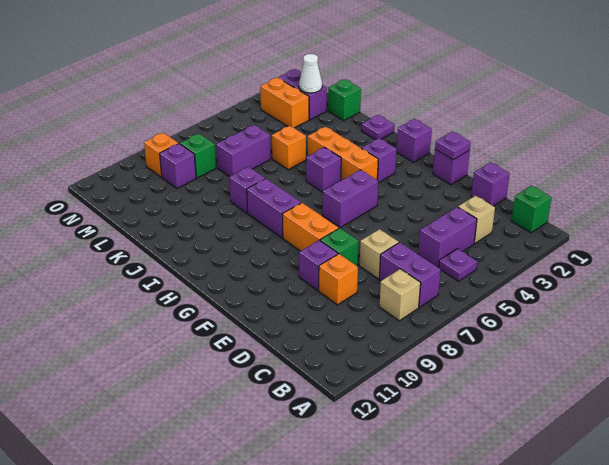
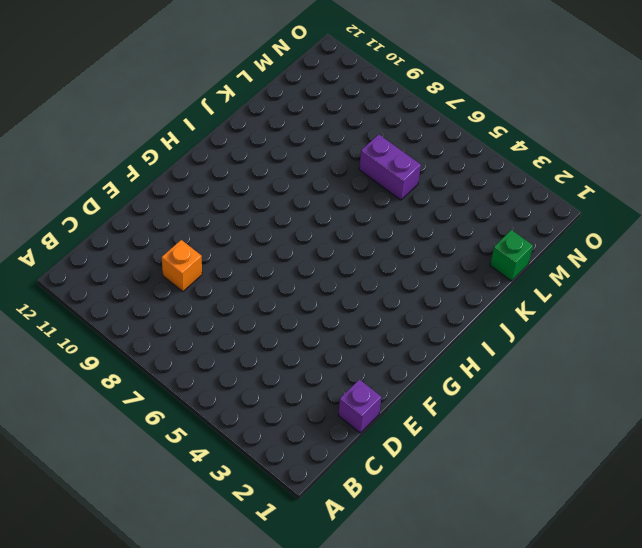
none -> green brick B1 level 1
none -> purple plate B5 level 1
none -> purple brick B7:C7 level 1
none -> tan brick B8 level 1

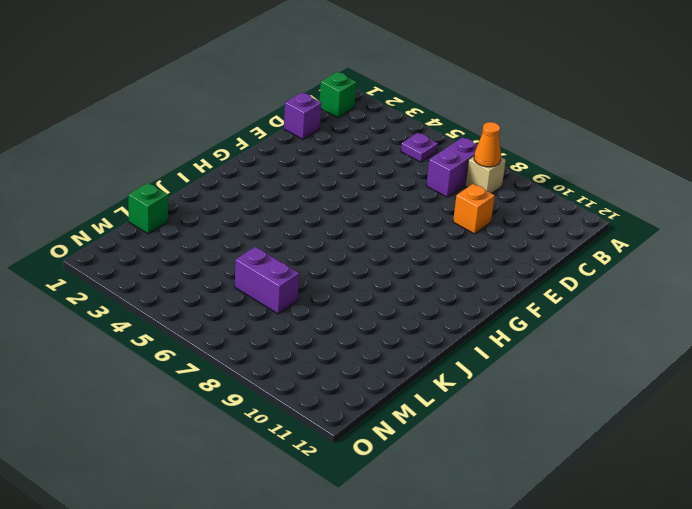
orange cone B8 level 2 -> none
none -> tan brick C3 level 1
none -> purple brick C4:C5 level 1
none -> tan brick D7 level 1
none -> green brick E8 level 1

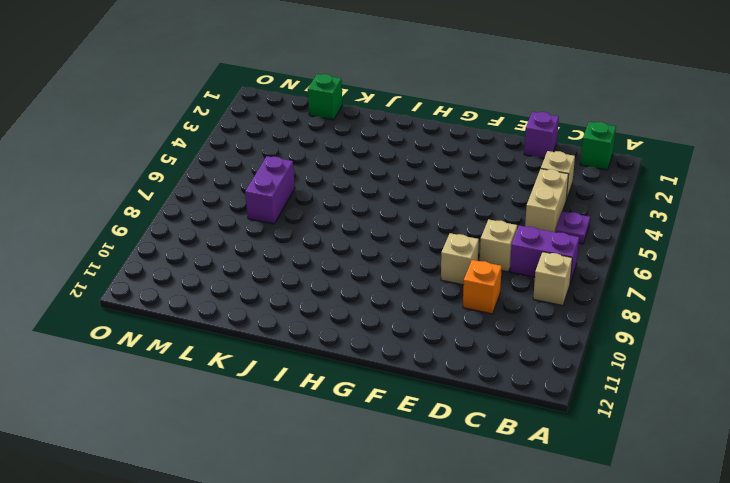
tan brick C4:C5 level 1 -> purple brick C4:C5 level 1
tan brick E8 level 1 -> green brick E8 level 1
none -> purple brick E9 level 1
none -> purple brick F1 level 1
none -> orange brick F8:G8 level 1
none -> purple brick G5:G6 level 1

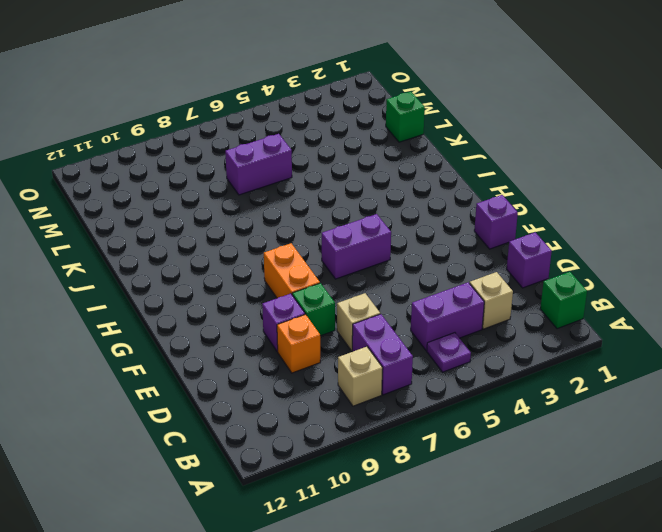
none -> purple brick H1 level 1
none -> purple brick H3 level 1
none -> orange brick H4:J4 level 1
none -> purple brick H8:I8 level 1

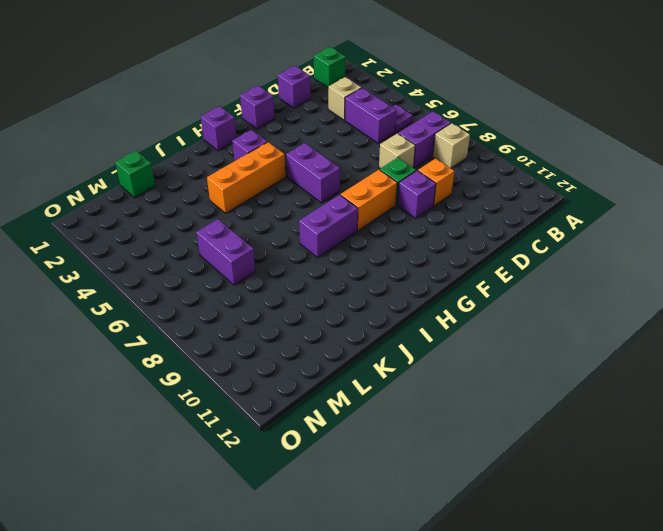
none -> purple brick I5 level 1
none -> purple plate J1 level 1
none -> purple brick J8 level 1
none -> orange brick K5 level 1

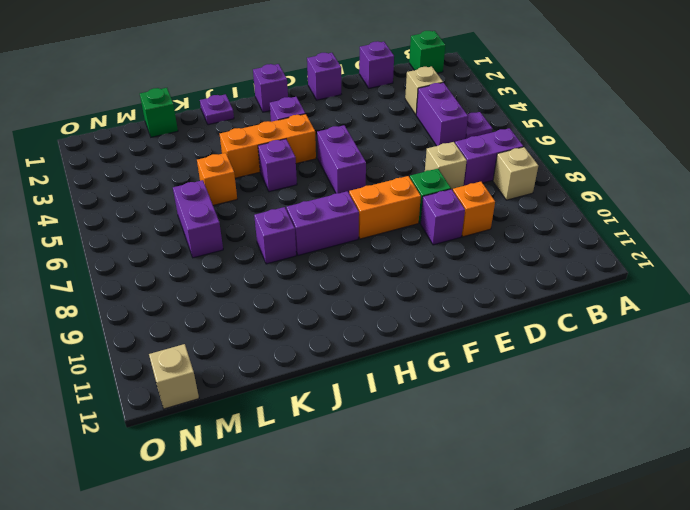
tan brick N12 level 1 -> none
none -> purple brick M2:N2 level 1
none -> orange brick M3:N3 level 1
none -> green brick M8 level 1
none -> purple brick M9 level 1

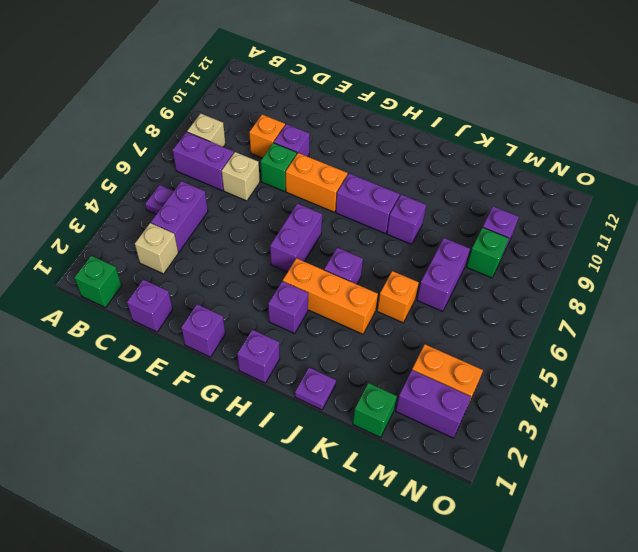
none -> orange brick N9 level 1
none -> purple plate F1 level 2
none -> white cone M2 level 2

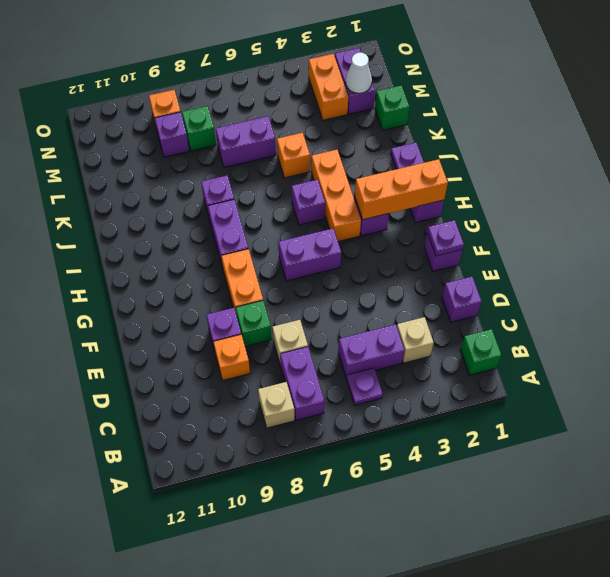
orange brick H1:H3 level 2 -> none

